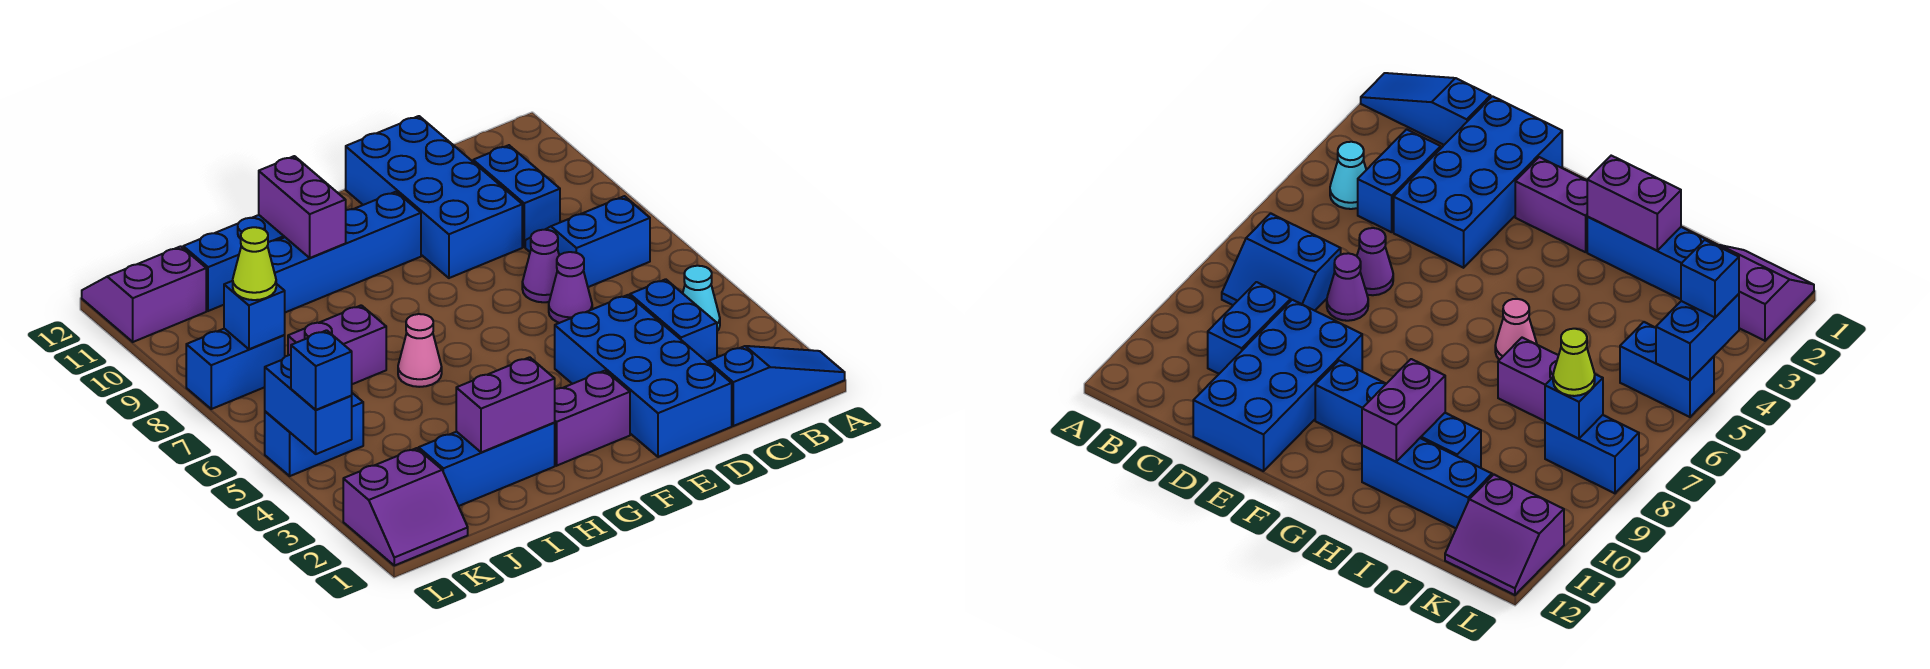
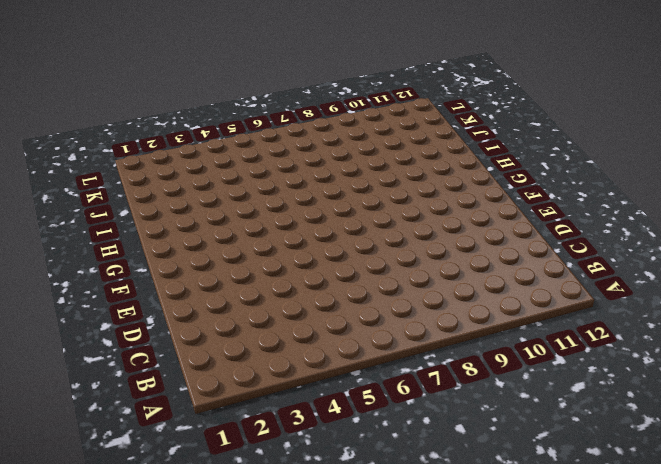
none -> blue slope A1:C1 level 1 top C
none -> cyan cone B4 level 1
none -> blue slope B7:C8 level 1 top 7

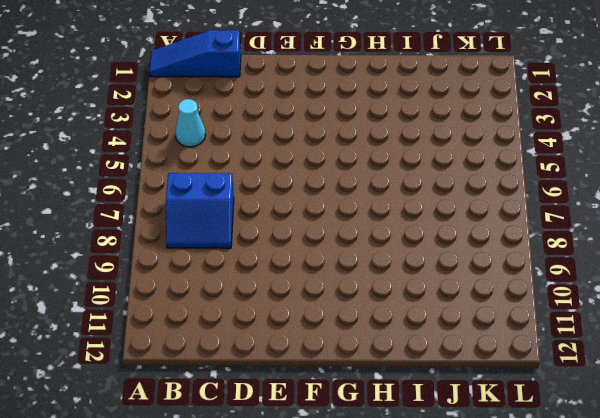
none -> blue brick C3:C4 level 1
none -> blue brick C9:C10 level 1
none -> blue brick D1:E4 level 1

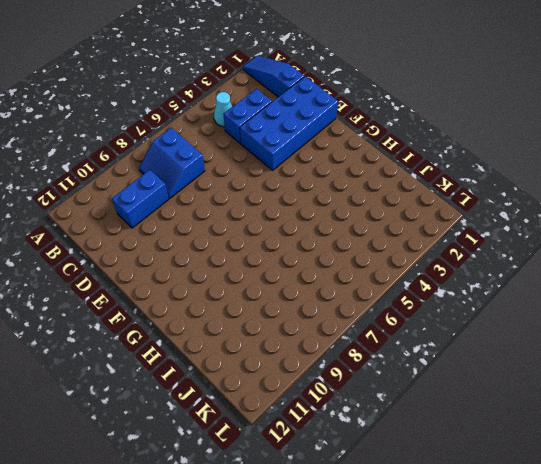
none -> purple cone D6 level 1
none -> purple cone D7 level 1
none -> blue brick D9:E12 level 1

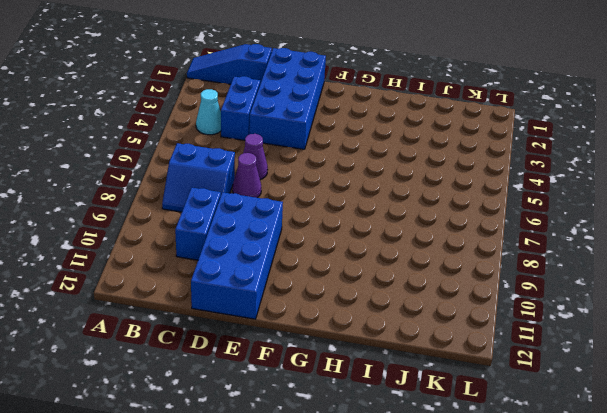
none -> purple brick F2:G2 level 1
none -> blue brick F10:I10 level 1
none -> blue brick H2:J2 level 1

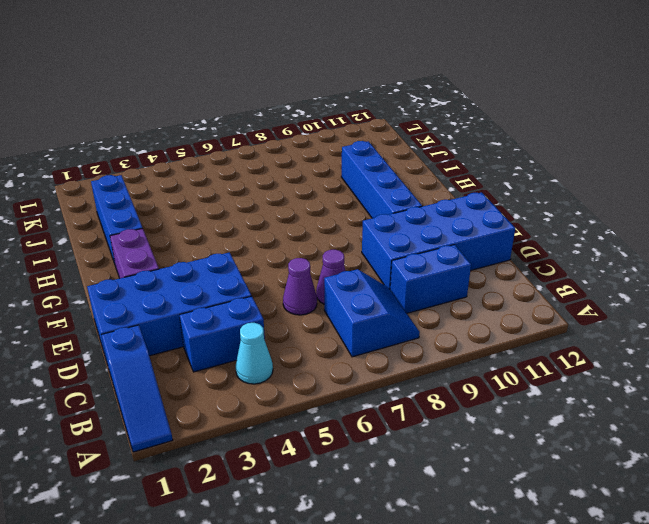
none -> pink cone H6 level 1
none -> blue brick H11:J11 level 1
none -> purple brick I7:J7 level 1

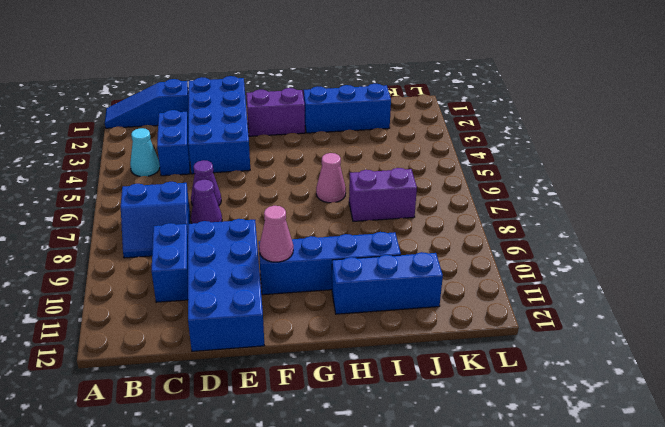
pink cone F10 level 2 -> none
none -> purple slope K1:L2 level 1 top 2
none -> blue brick K5:L5 level 1
none -> blue brick K8:L8 level 1

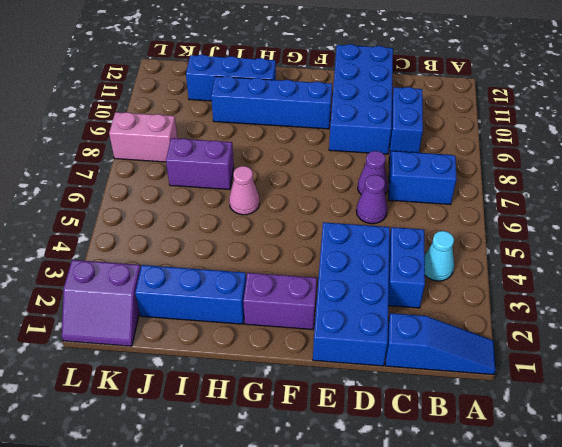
pink brick K8:L8 level 1 -> blue brick K8:L8 level 1
none -> blue brick K5:L5 level 1
none -> purple slope K11:L12 level 1 top 11
none -> purple brick H2:I2 level 2

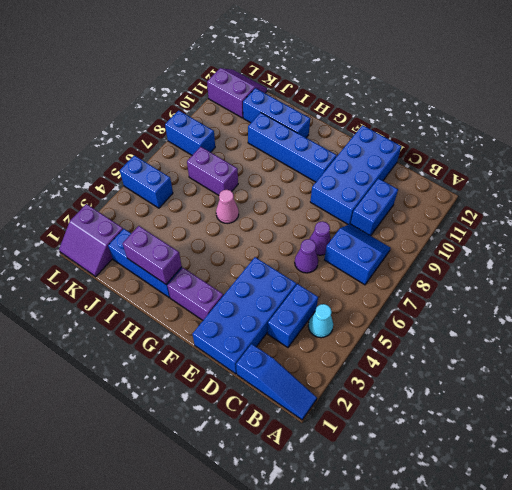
none -> purple brick H10:H11 level 2
none -> blue brick K8 level 2
none -> blue brick L4:L5 level 2

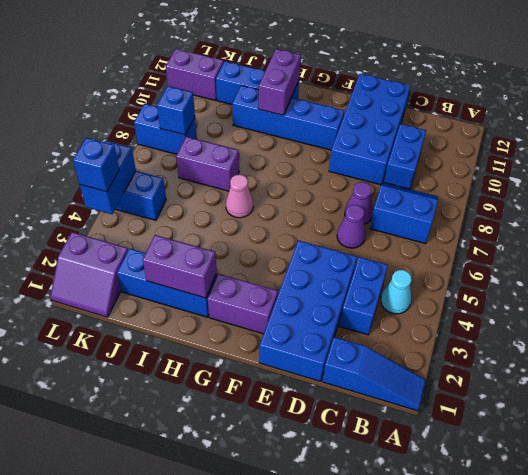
none -> lime cone K8 level 3

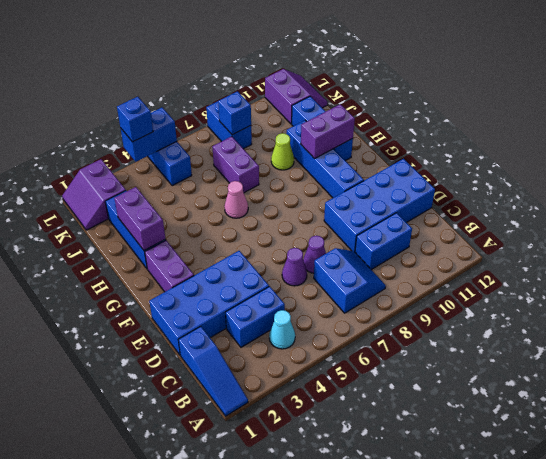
lime cone I9 level 1 -> lime cone K8 level 3

